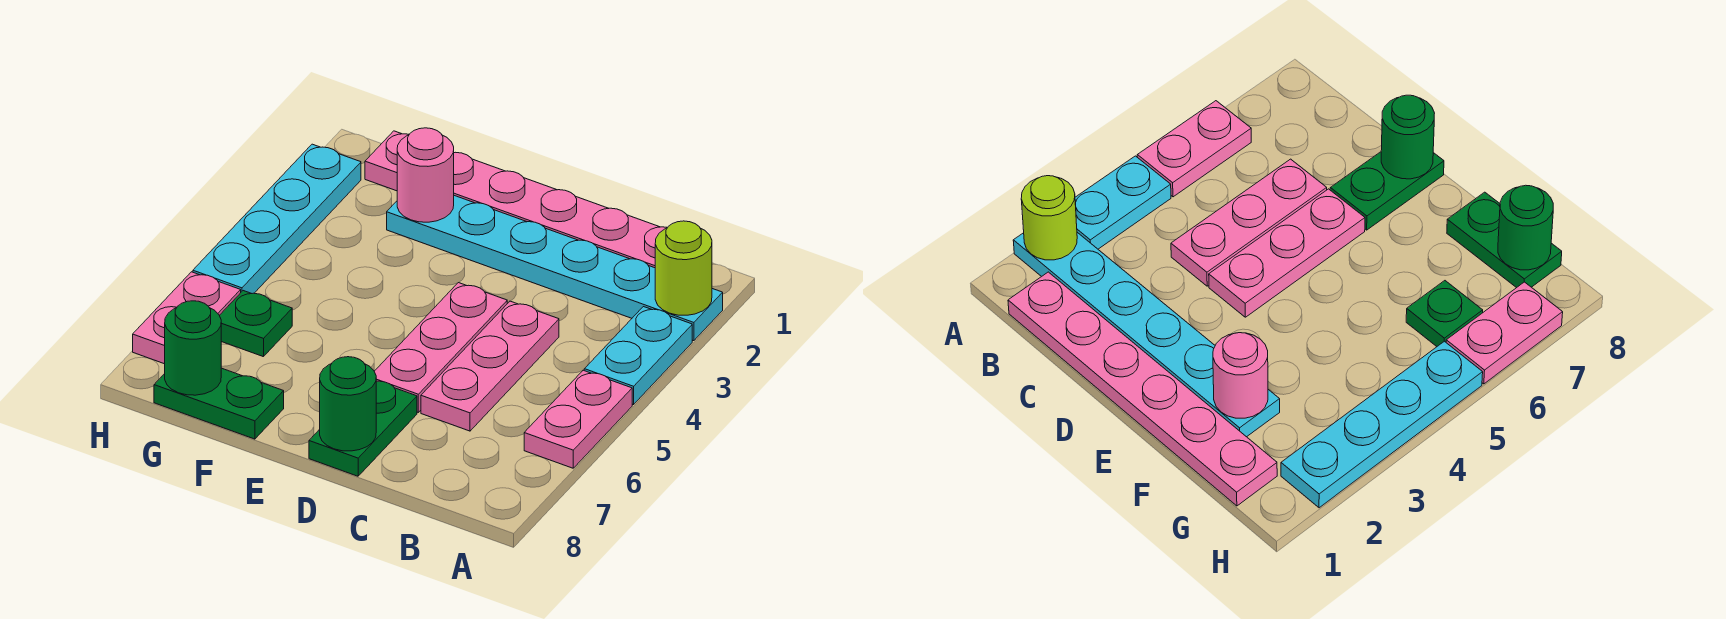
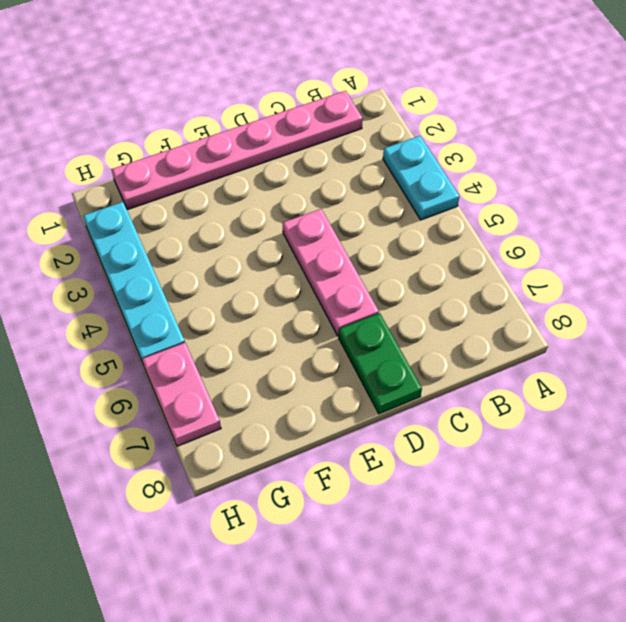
none -> cyan plate A2:F2 level 1
none -> pink plate A5:A6 level 1
none -> pink plate C4:C6 level 1

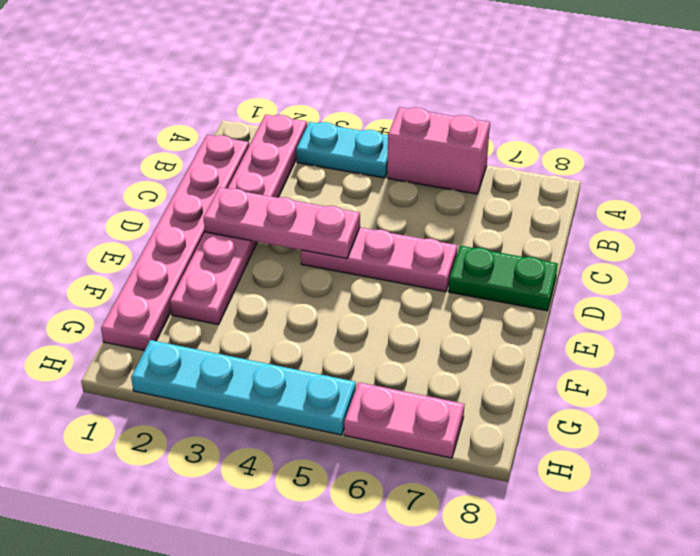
pink plate A2:F2 level 1 -> cyan plate A2:F2 level 1
pink brick A5:A6 level 1 -> pink plate A5:A6 level 1
pink plate D2:D4 level 2 -> pink plate C4:C6 level 1
none -> green plate F8:G8 level 1
none -> green plate G6 level 1
none -> lime round brick A2 level 2

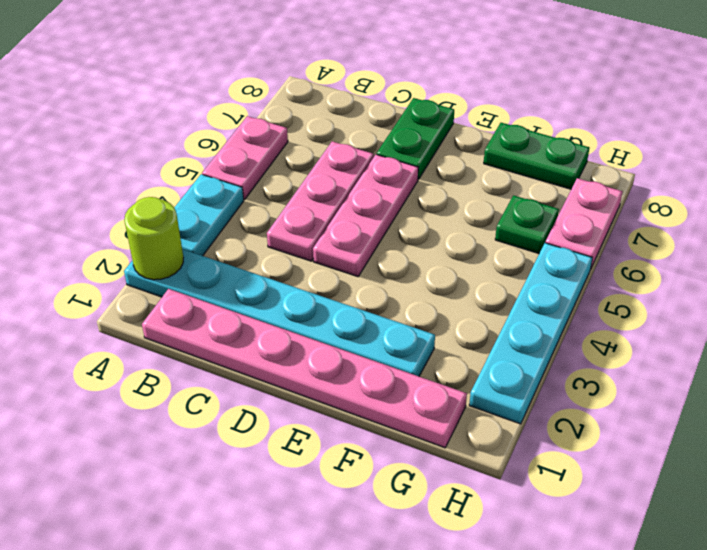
none -> green round brick D8 level 2
none -> pink round brick F2 level 2
none -> green round brick G8 level 2

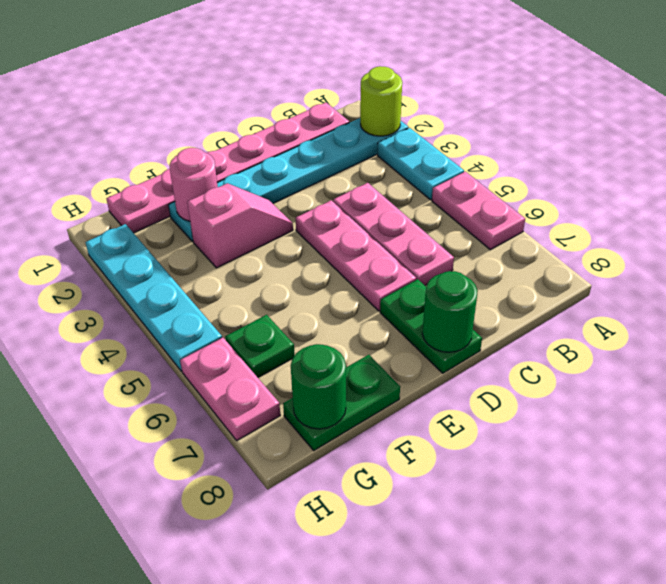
pink slope E3:F3 level 1 top F -> none

